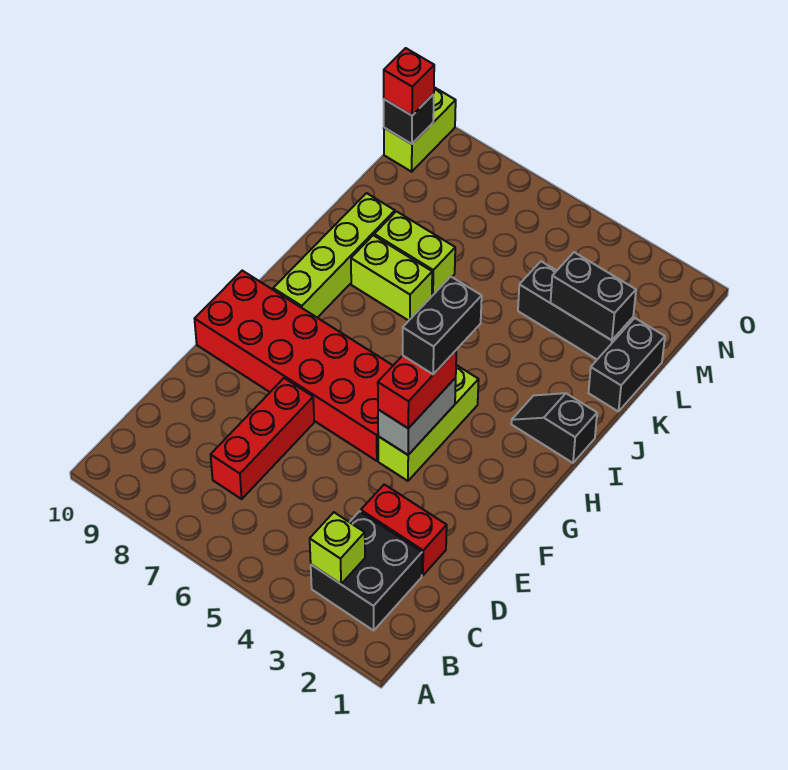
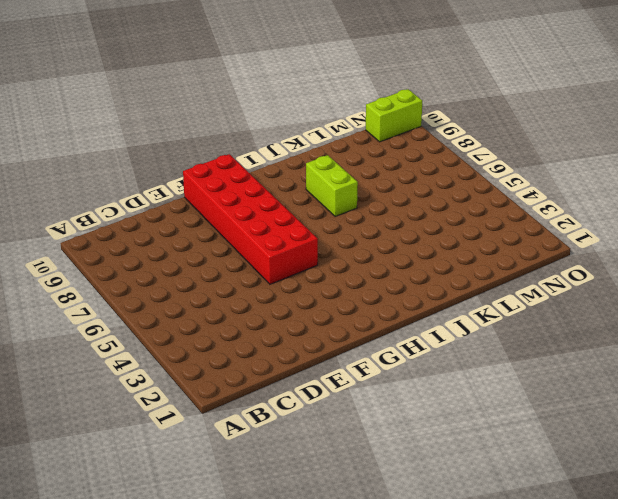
none -> black brick B2:C3 level 1
none -> red brick C7:E7 level 1
none -> red brick D2:D3 level 1

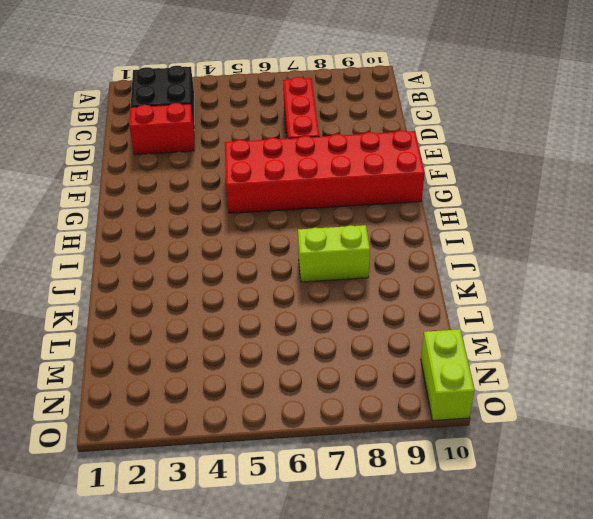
none -> lime brick F4:H4 level 1
none -> lime brick H9:K9 level 1
none -> black slope I1:I2 level 1 top 1

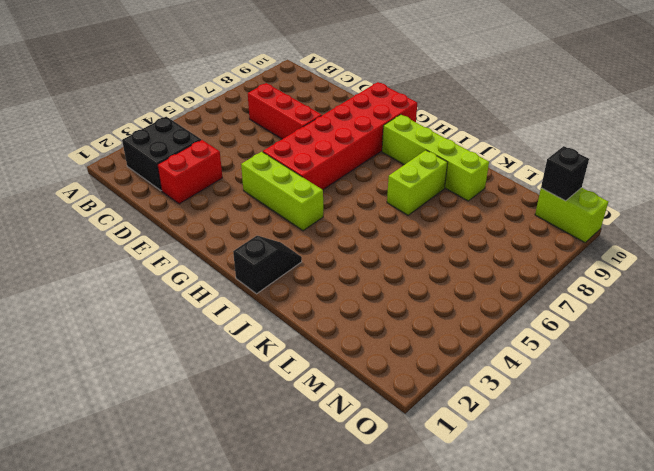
none -> black brick K1:L1 level 1
none -> lime brick K7:K8 level 1
none -> black brick L2:L4 level 1

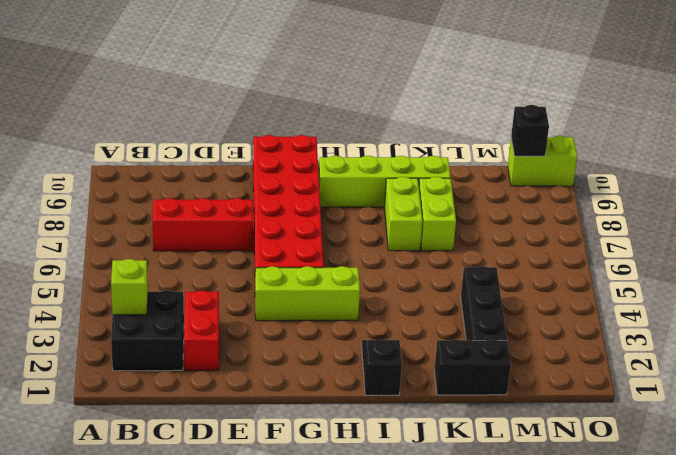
none -> grey brick F4:G4 level 2
none -> black brick L2:L3 level 2
none -> red brick F4:G4 level 3

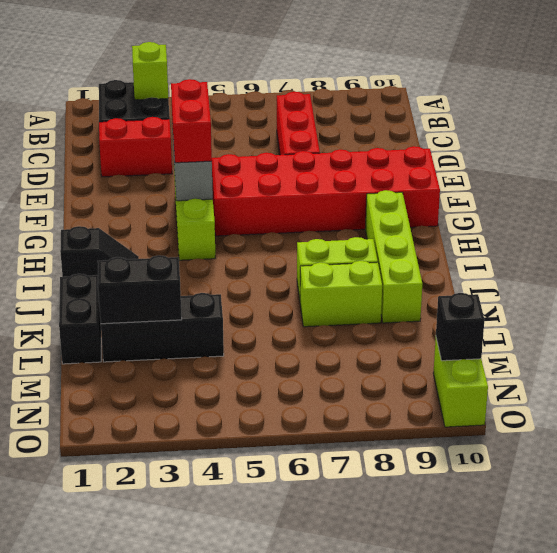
none -> red brick N10 level 3
none -> black brick G4:H4 level 4

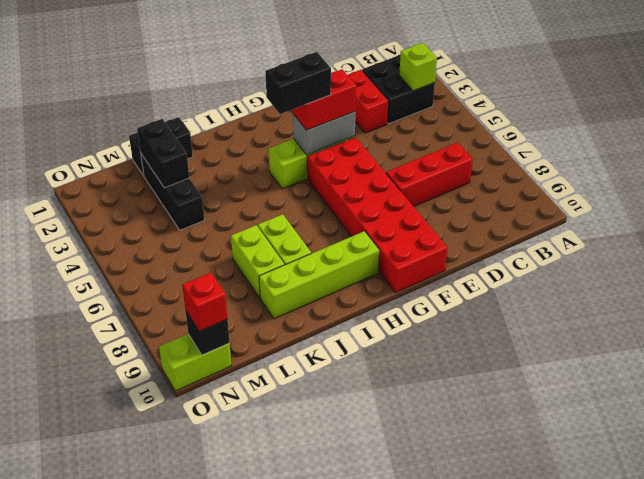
none -> black slope I1:I2 level 1 top 1

